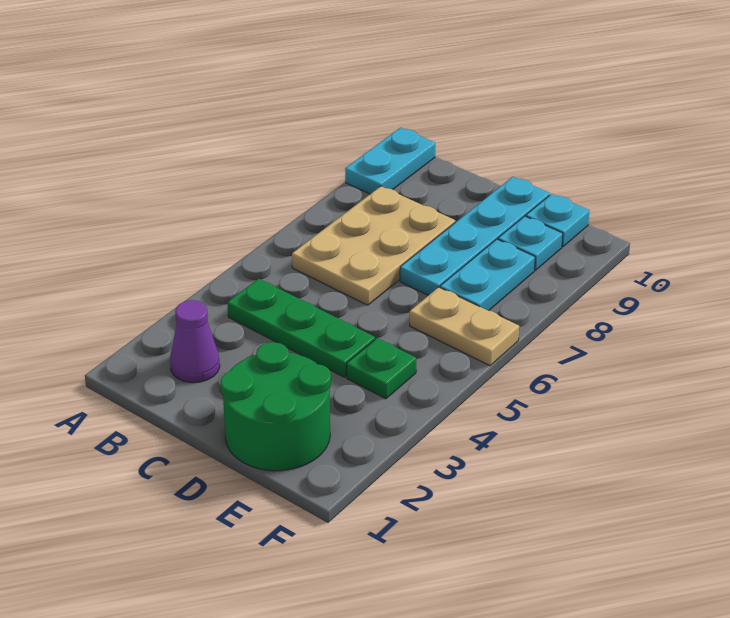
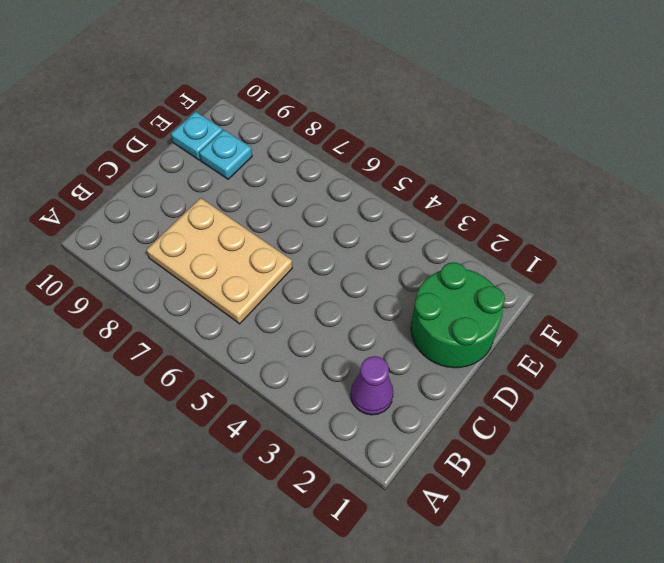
none -> cyan plate A9:A10 level 1
none -> green plate B4:D4 level 1

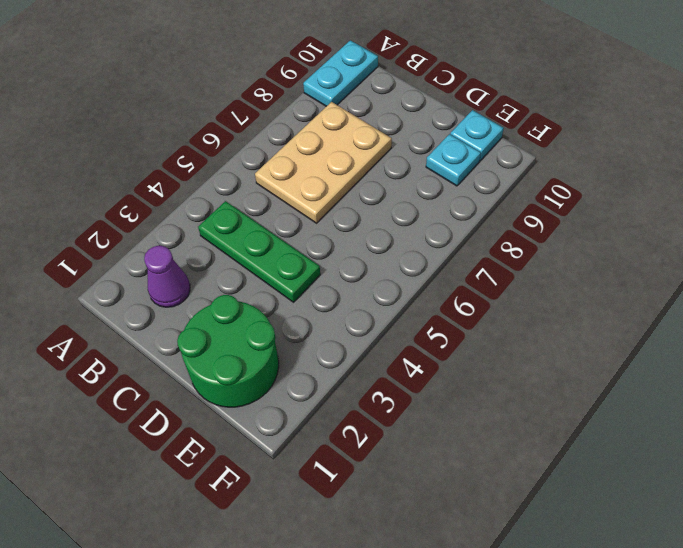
none -> cyan plate D7:D10 level 1
none -> green plate E4 level 1

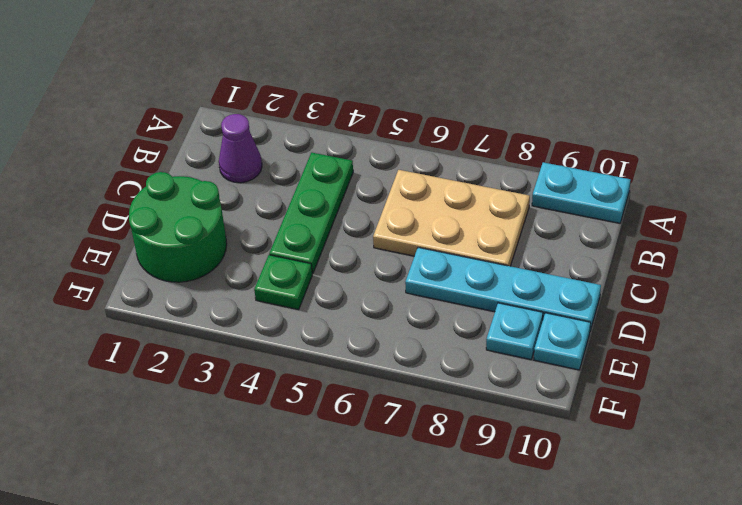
none -> tan plate E6:F6 level 1
none -> cyan plate E7:E8 level 1

